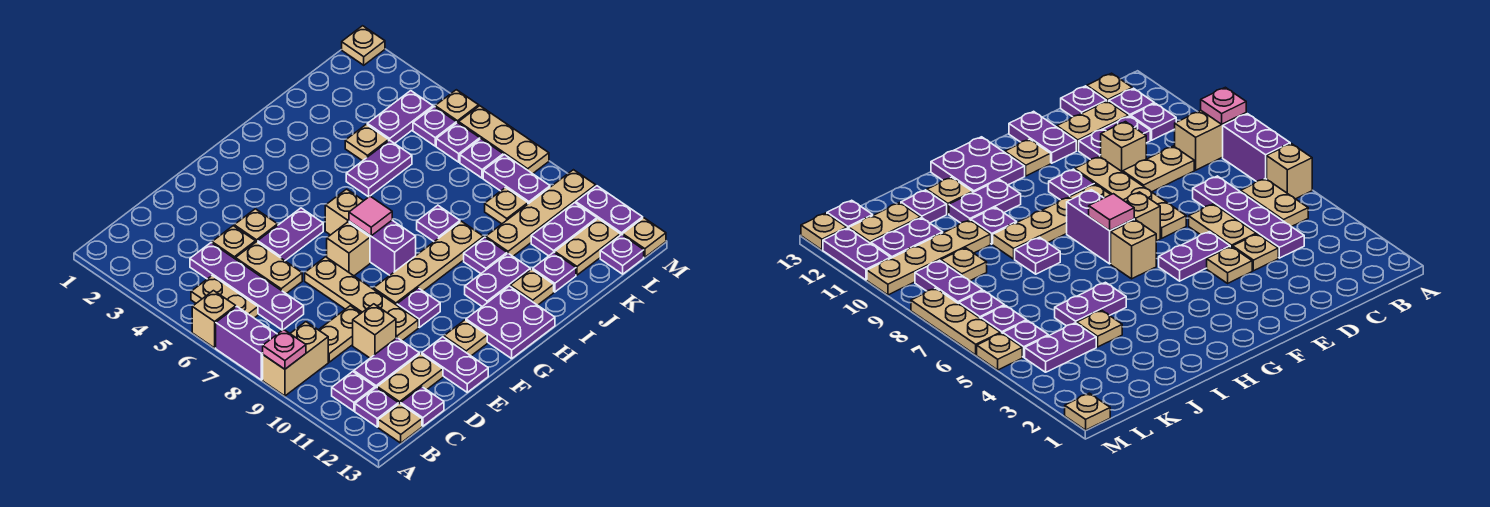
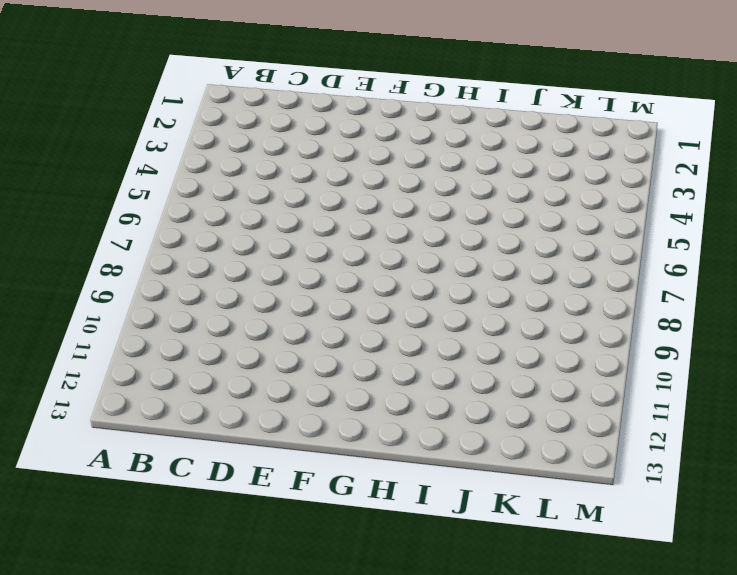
none -> tan brick A6 level 1
none -> purple brick A7:A8 level 1
none -> tan brick A9:B9 level 1
none -> tan plate B5:B6 level 1

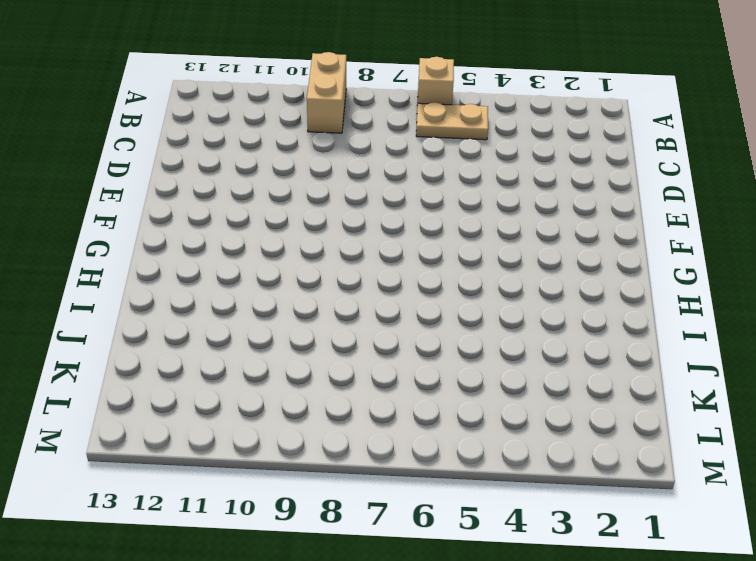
none -> purple brick A7:A8 level 1
none -> purple plate B11 level 1
none -> purple plate B12 level 1
none -> tan plate B13 level 1

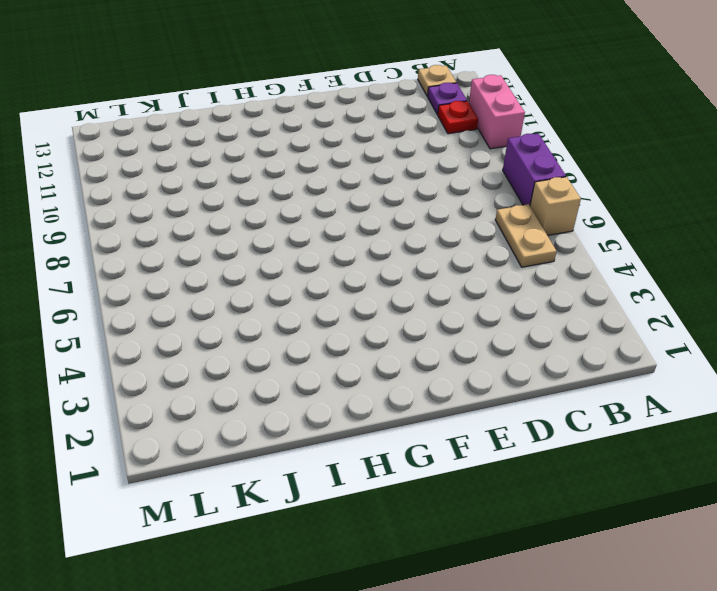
pink brick A10:A11 level 1 -> none
red plate B11 level 1 -> purple plate B11 level 1
none -> tan brick A9:B9 level 1
none -> purple plate C4:C7 level 1
none -> tan plate C9:D9 level 1
none -> purple plate C11:D11 level 1

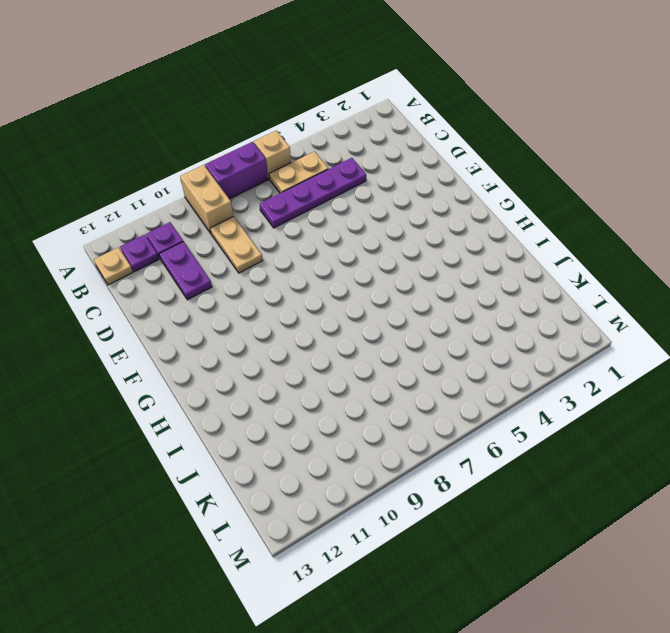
none -> tan plate C12:D12 level 1
none -> purple plate C13 level 1
none -> tan plate D4 level 1
none -> tan plate D5:D6 level 1

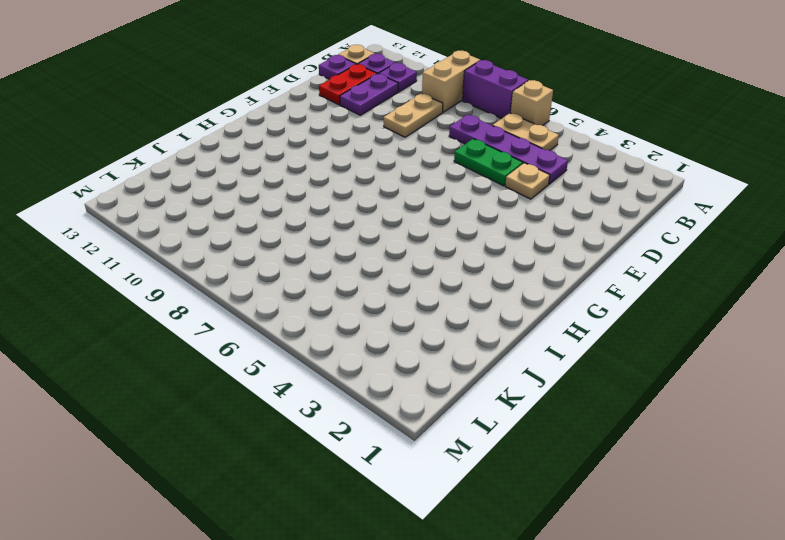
red plate C12:D12 level 1 -> tan plate C12:D12 level 1
green plate D5:D6 level 1 -> tan plate D5:D6 level 1
none -> tan brick D10 level 1
none -> tan plate E4 level 1
none -> purple plate E5:F5 level 1
none -> tan plate E7:E10 level 1

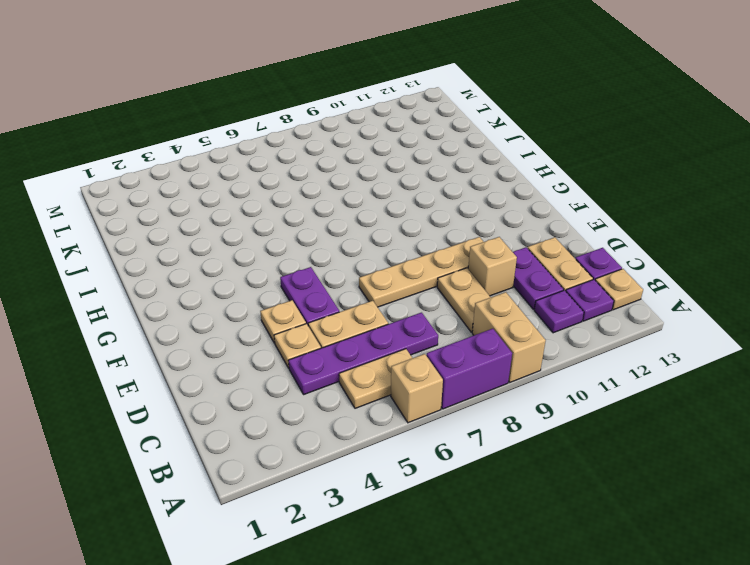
none -> purple plate E12:E13 level 1
none -> tan brick F7 level 1
none -> tan plate F9:I9 level 1
none -> purple plate F10 level 1

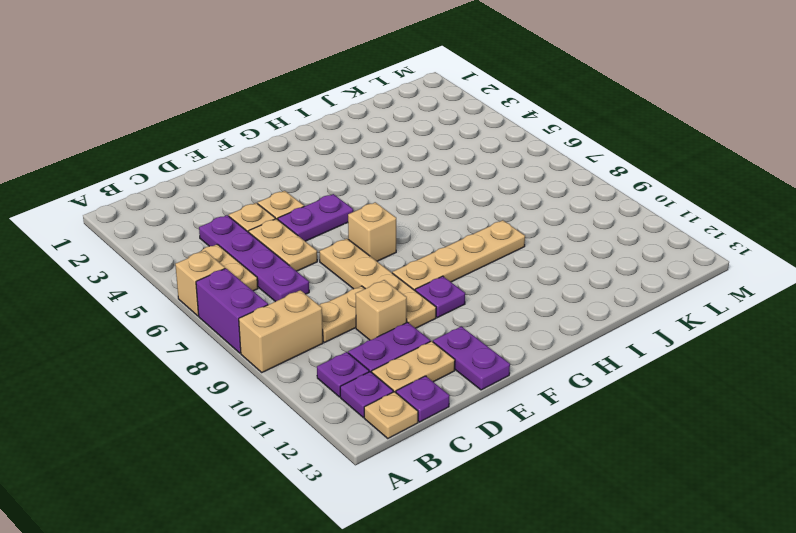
none -> tan plate F12 level 1
none -> tan brick G6 level 1
none -> purple brick G7:G8 level 1
none -> purple plate G12:H13 level 1

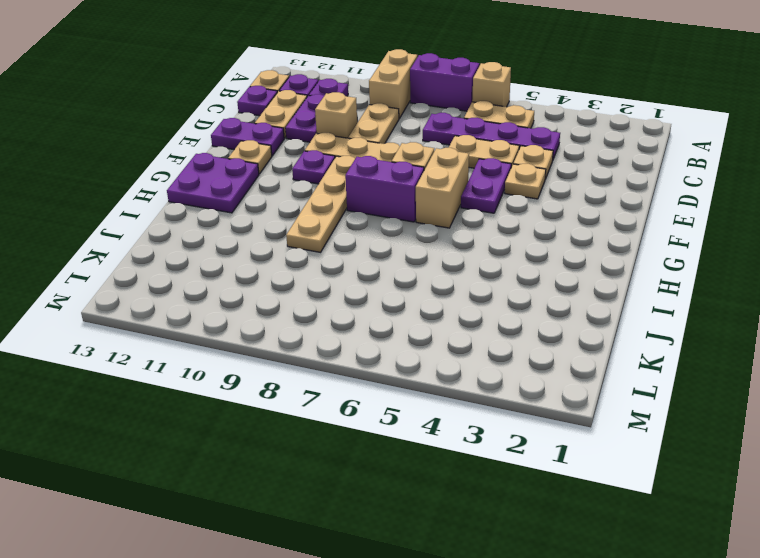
tan brick F6:G6 level 1 -> tan brick G6 level 1
none -> purple plate H11:I11 level 1
none -> purple plate I5:J5 level 1
none -> purple plate I8 level 1
none -> purple plate I10 level 1

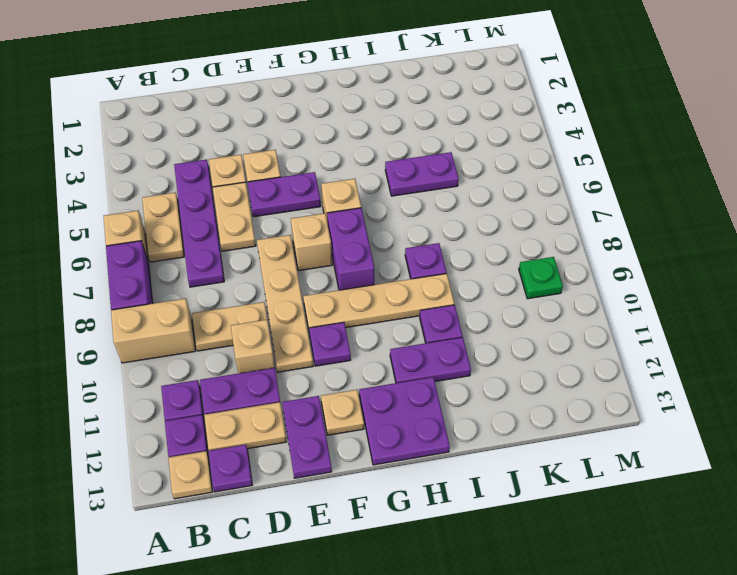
green plate L9 level 1 -> purple plate L8:L9 level 1
none -> tan plate I12 level 1
none -> tan plate J4 level 1
none -> tan plate J10:M10 level 1
none -> purple plate J12 level 1

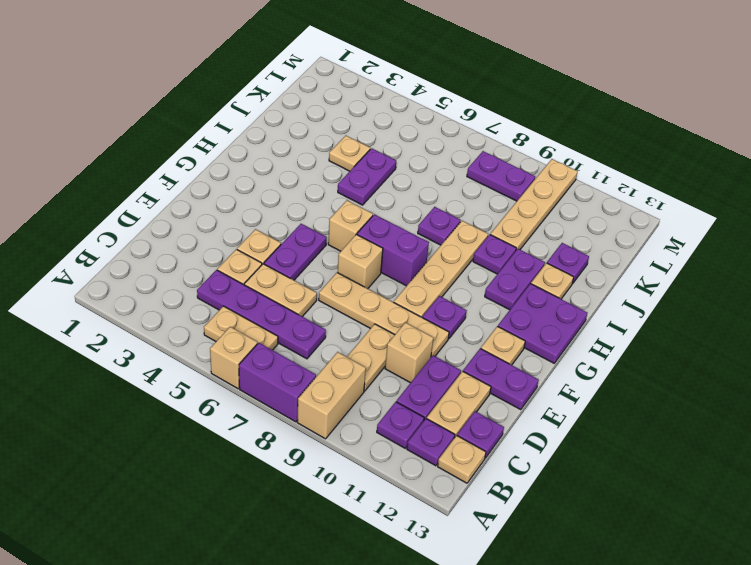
none -> purple plate K4:L4 level 1
none -> tan plate K9 level 1
none -> purple plate K11:L11 level 1
none -> tan plate K12:L12 level 1

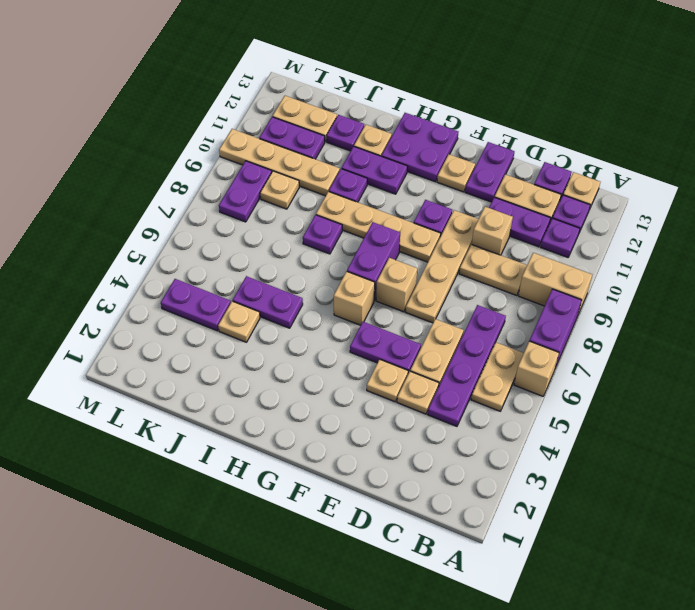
none -> purple plate L5 level 1
none -> purple plate L6 level 1
none -> purple plate L7 level 1
none -> purple plate L13 level 1

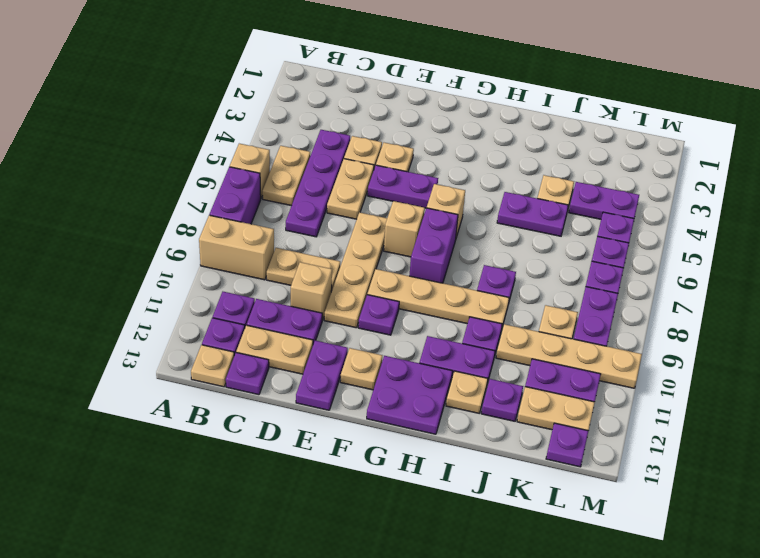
none -> tan plate M1 level 1
none -> tan plate M5 level 1
none -> tan plate M6:M8 level 1
none -> purple plate M11:M12 level 1

